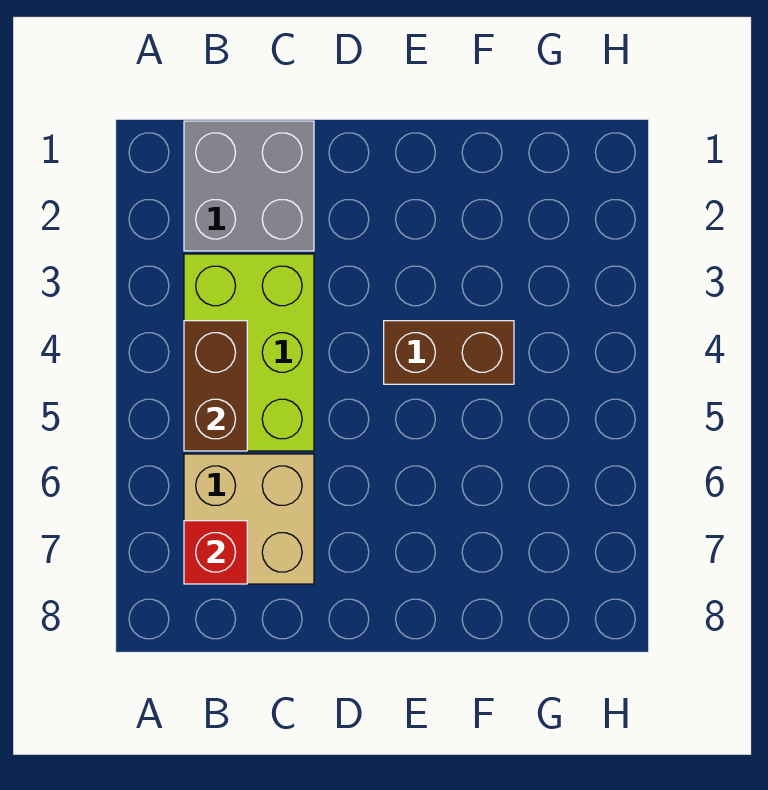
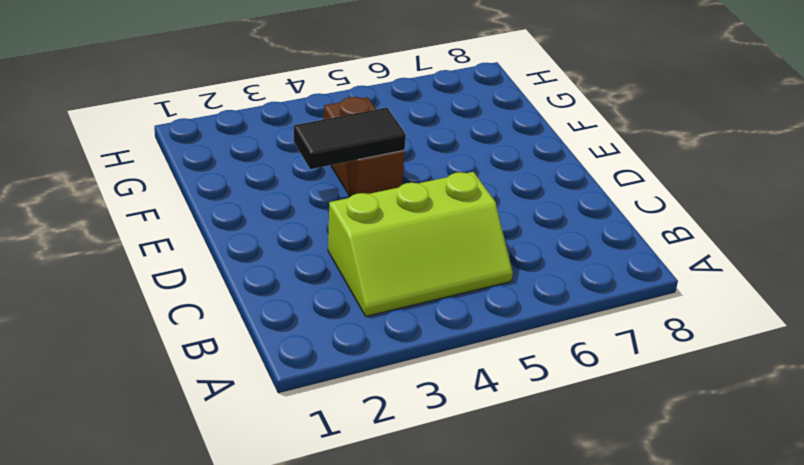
lime slope B3:C5 level 1 top C -> lime brick B3:C5 level 1
black tile E3:E4 level 2 -> none
none -> grey brick B1:C2 level 1
none -> tan brick B6:C7 level 1

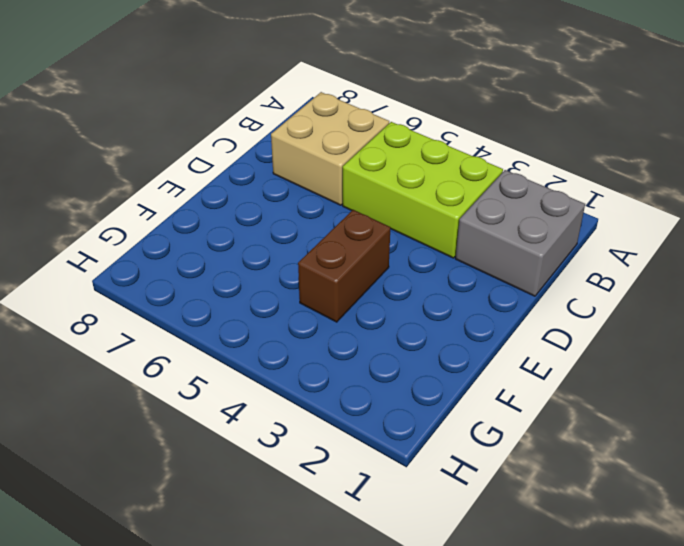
none -> brown brick B4:B5 level 2
none -> red brick B7 level 2

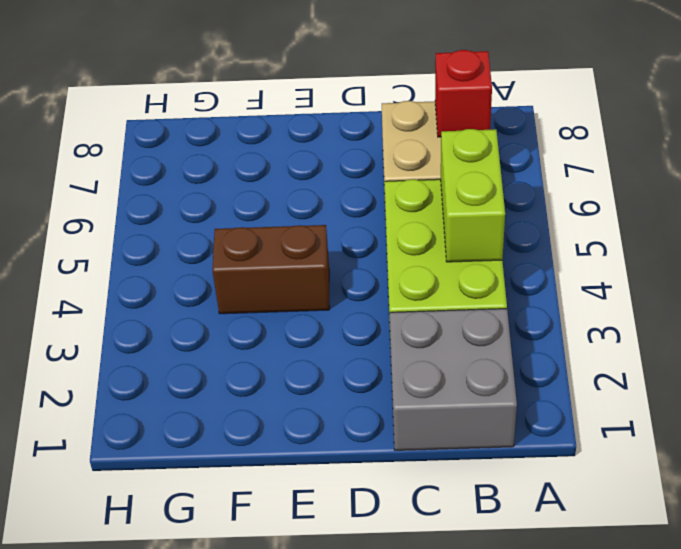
lime brick B4:B5 level 2 -> brown brick B4:B5 level 2

